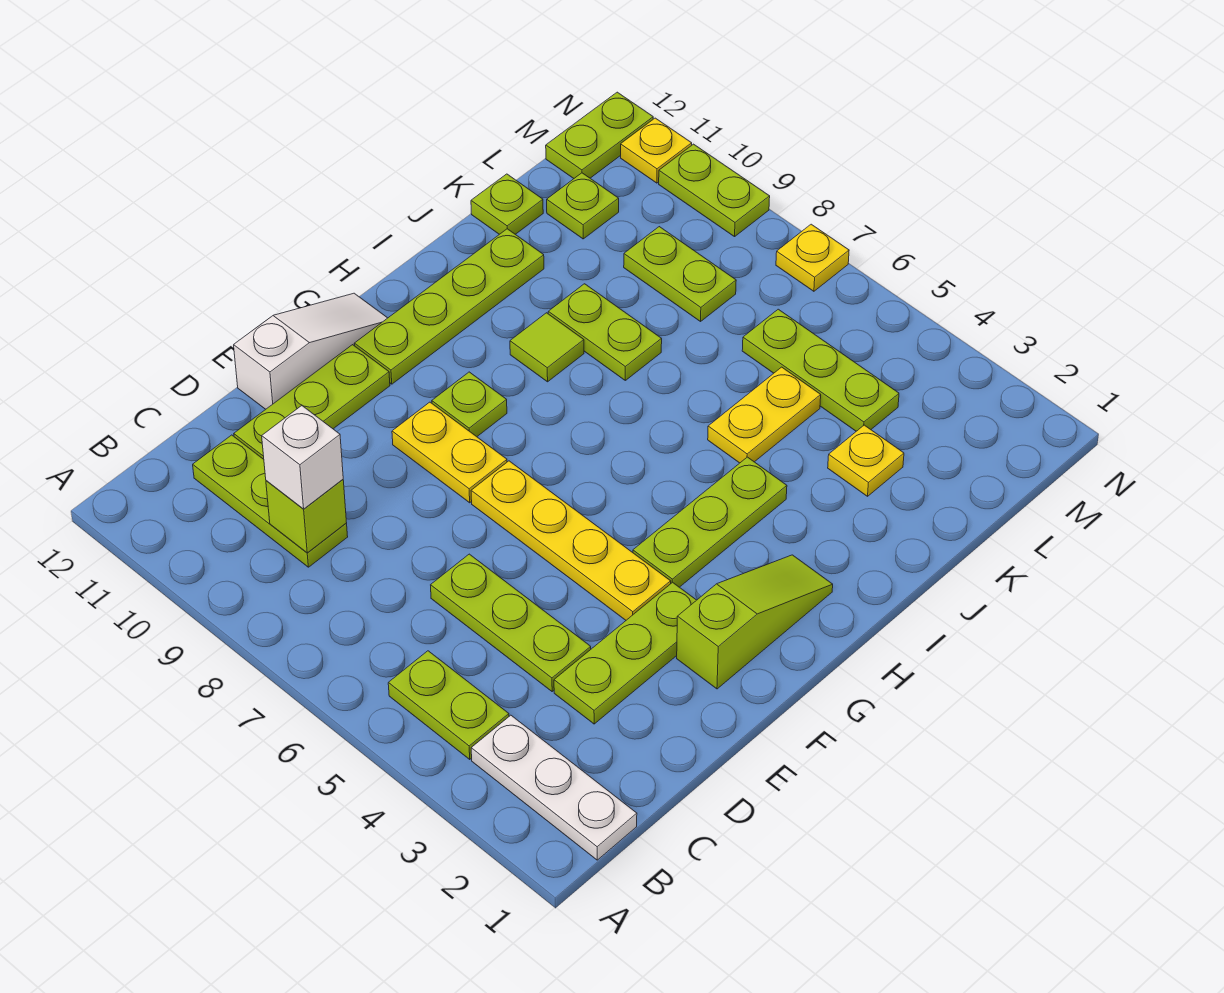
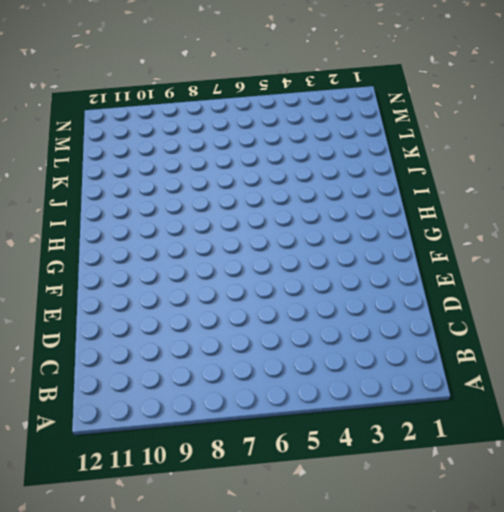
none -> white plate B1:B3 level 1
none -> lime plate B4:B5 level 1
none -> lime plate C9:C11 level 1

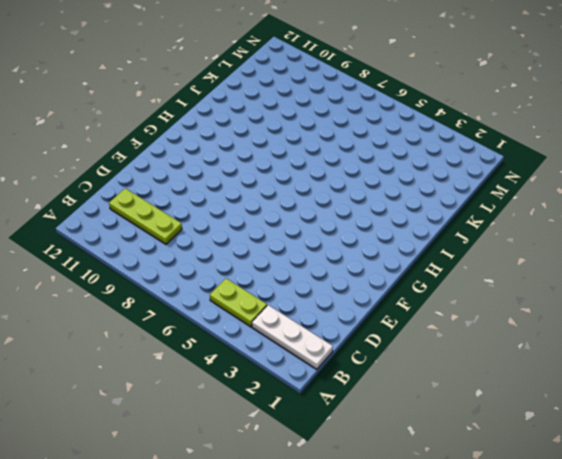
none -> lime plate D3:F3 level 1
none -> lime plate D4:D6 level 1
none -> lime plate D11:F11 level 1

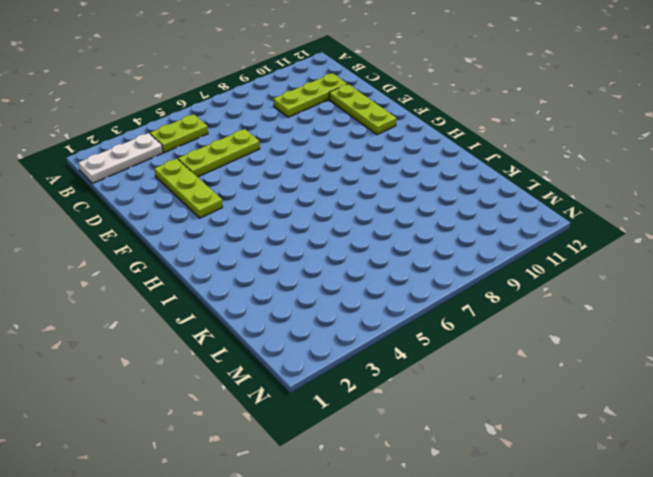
none -> white slope E12:G12 level 1 top E
none -> lime slope F2:H2 level 1 top F
none -> yellow plate F4:F7 level 1

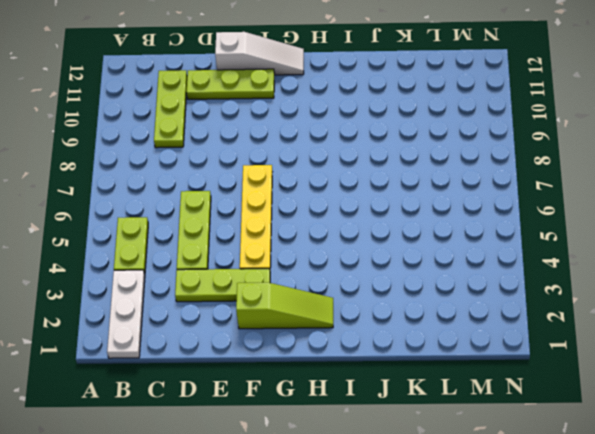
none -> yellow plate F8:F9 level 1
none -> lime plate G4:I4 level 1
none -> lime plate G9 level 1

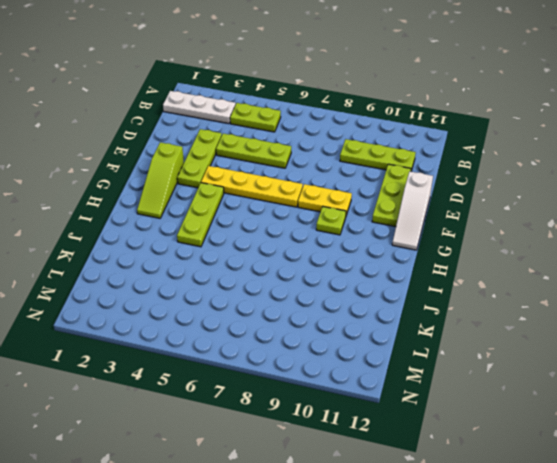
none -> lime plate G11:J11 level 1
none -> lime tile I9 level 1
none -> yellow plate J5:K5 level 1

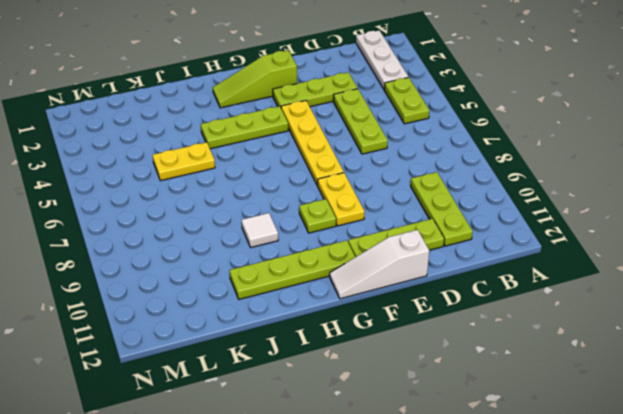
white tile I9 level 1 -> lime tile I9 level 1
none -> lime plate J8:J9 level 1
none -> yellow plate K3 level 1
none -> lime plate K12 level 1

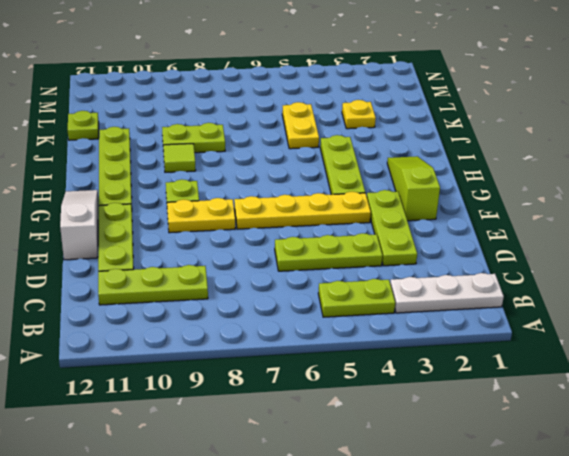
none -> lime plate L4:L6 level 1
none -> lime plate L8:L9 level 1
none -> lime plate L11 level 1

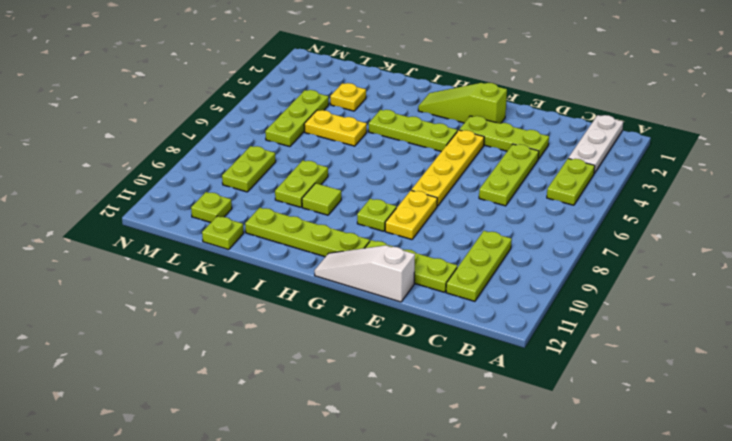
none -> lime plate M12:N12 level 1
none -> yellow plate N7 level 1
none -> lime plate N9:N10 level 1

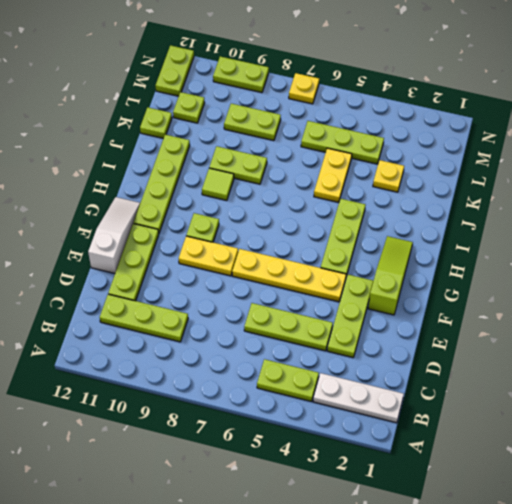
none -> yellow plate N11 level 1
none -> lime brick C9 level 2
none -> white brick C9 level 3

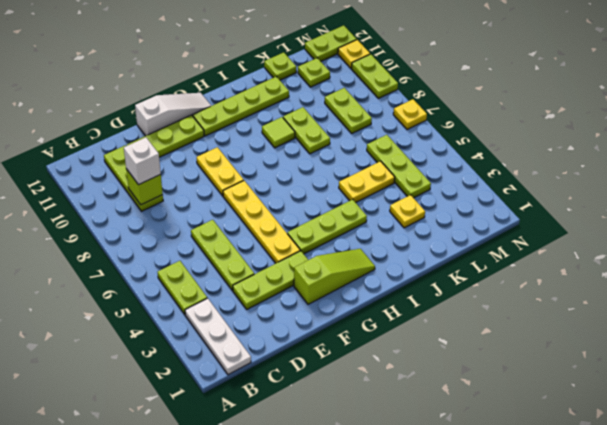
none -> lime plate G9 level 1

